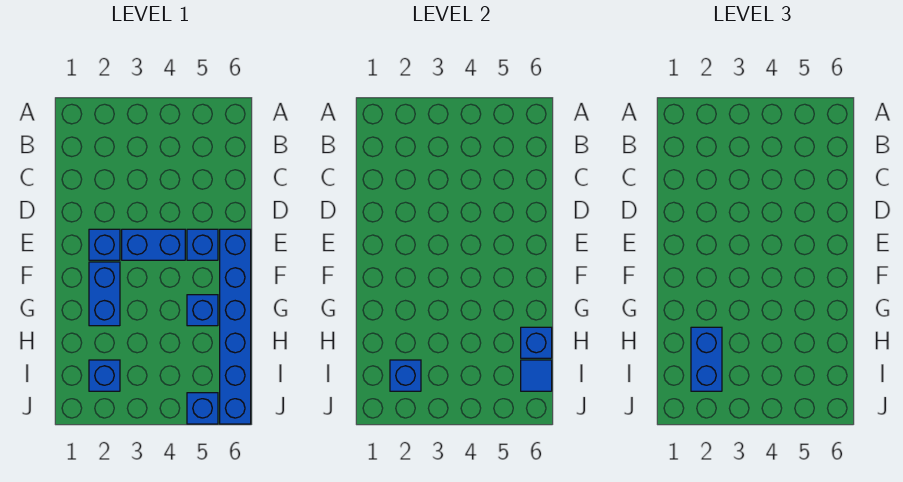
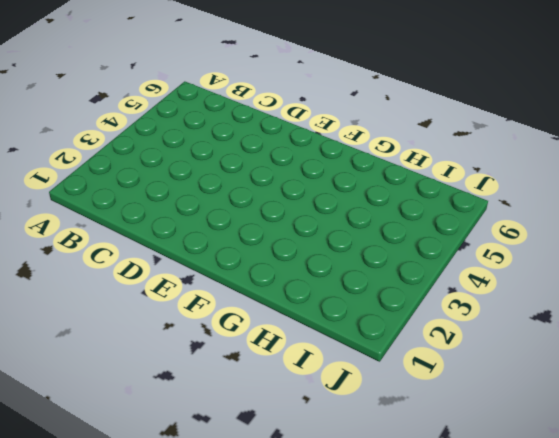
none -> blue brick E2 level 1
none -> blue brick E3:E4 level 1
none -> blue brick E5 level 1

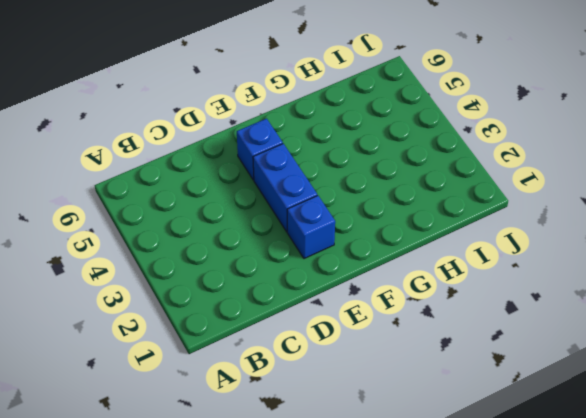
none -> blue brick E6:J6 level 1
none -> blue brick F2:G2 level 1
none -> blue brick G5 level 1

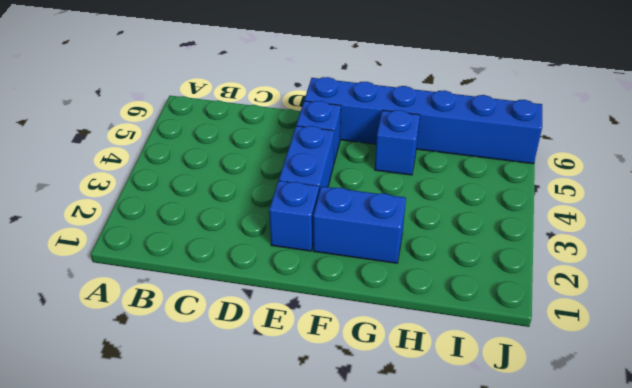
none -> blue brick I2 level 1
none -> blue brick J5 level 1
none -> blue brick H6 level 2

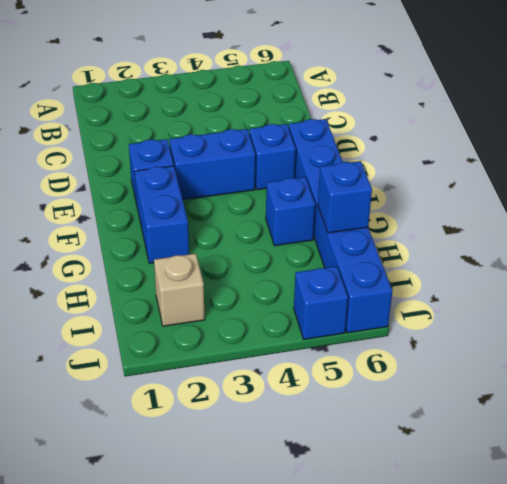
tan brick I2 level 1 -> blue brick I2 level 1
none -> blue brick I2 level 2
none -> blue tile I6 level 2
none -> blue brick H2:I2 level 3

